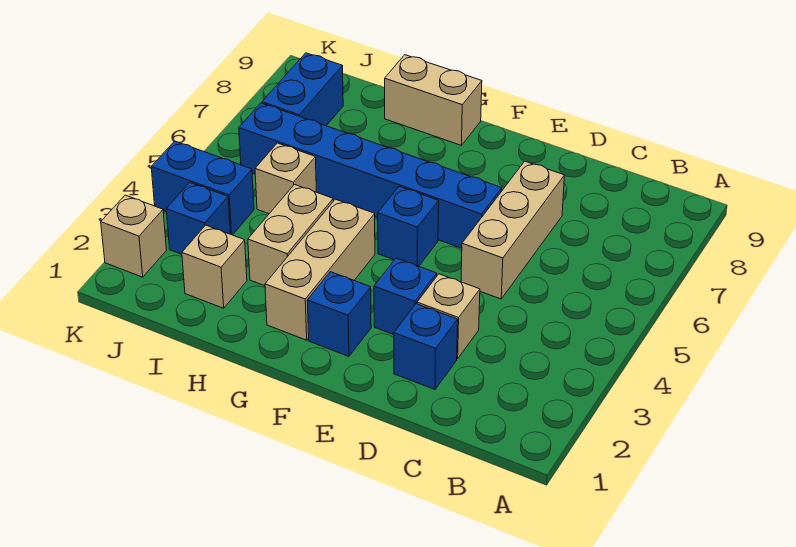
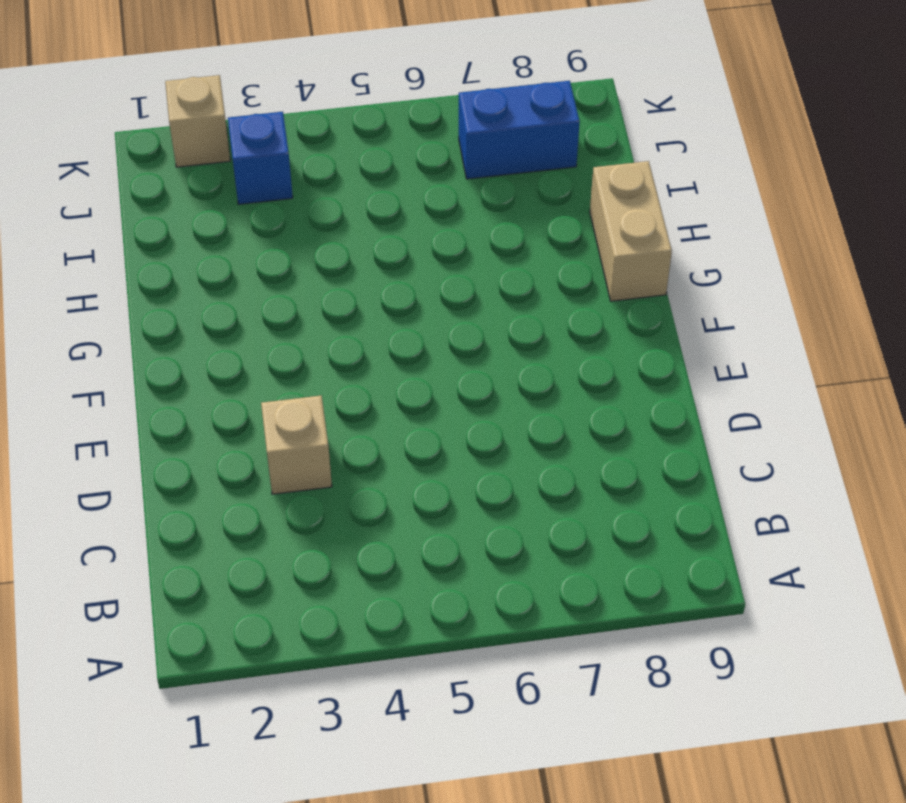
none -> blue brick D2 level 1
none -> tan brick D5:D7 level 1
none -> blue brick E3 level 1

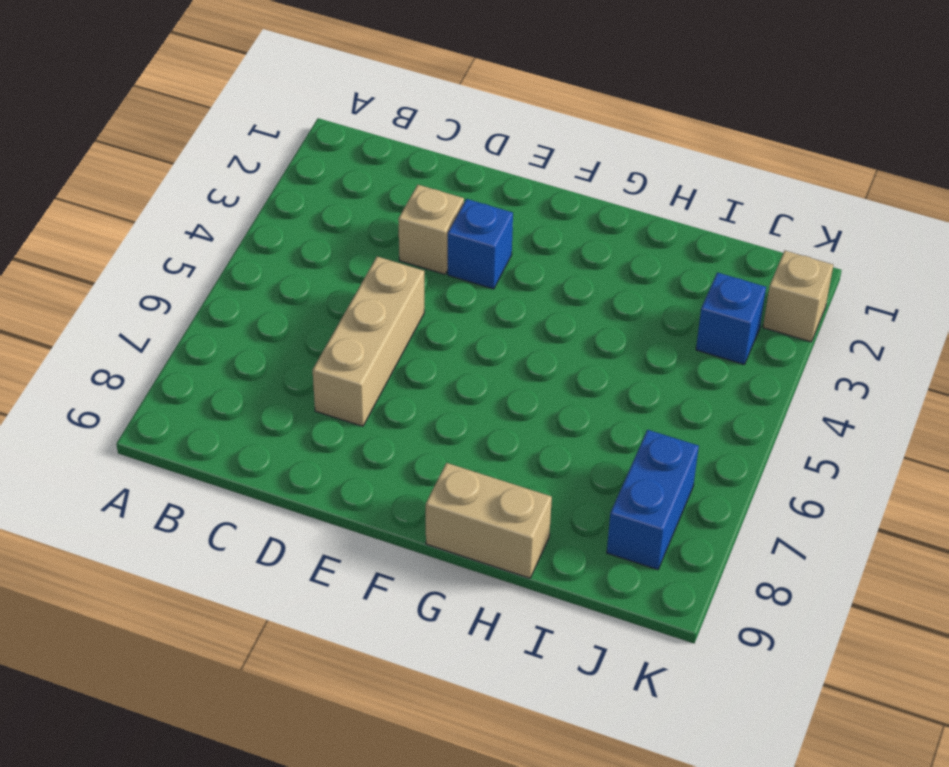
none -> blue brick D2 level 1
none -> blue brick E6:J6 level 1
none -> blue brick F2 level 1

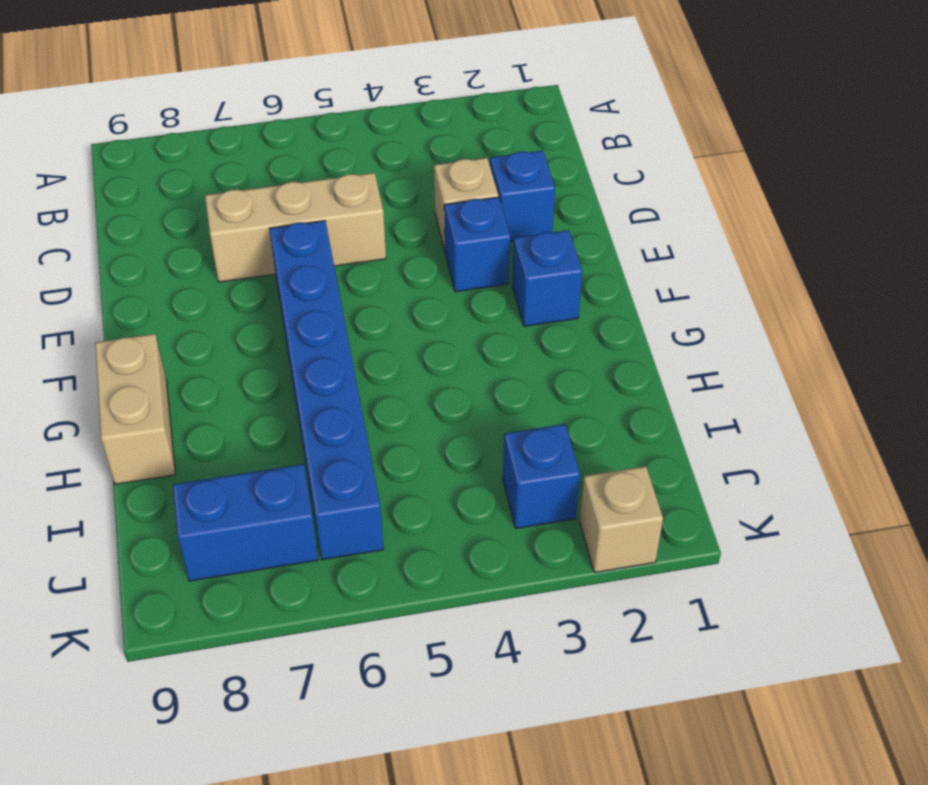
none -> blue brick F5 level 1
none -> tan brick G2:G4 level 1
none -> tan brick H3:H4 level 1

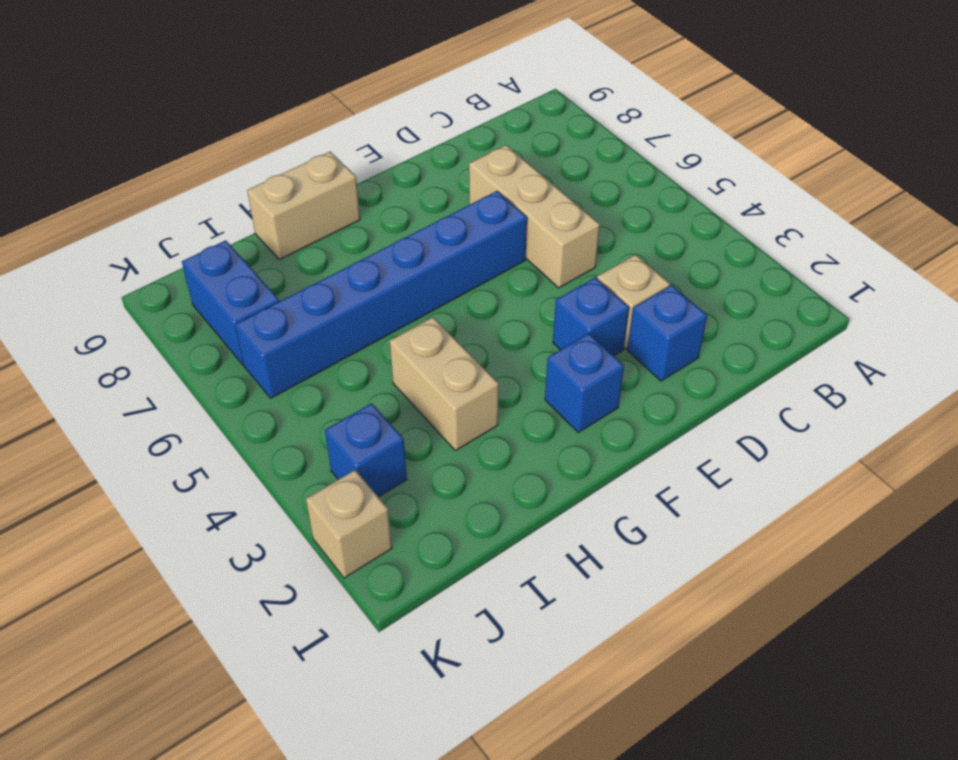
none -> blue brick F5 level 1
none -> tan brick G2:G4 level 1
none -> tan brick I2 level 1

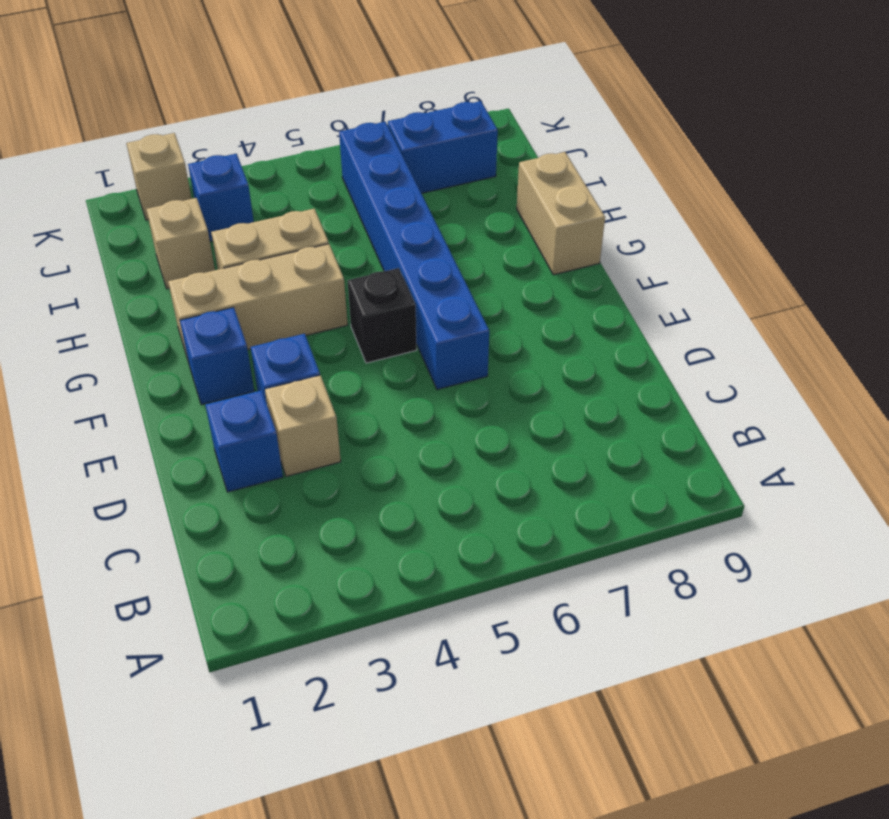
black brick F5 level 1 -> blue brick F5 level 1
none -> tan brick D5:D7 level 1
none -> tan brick I5 level 1
none -> blue brick J4:K4 level 1

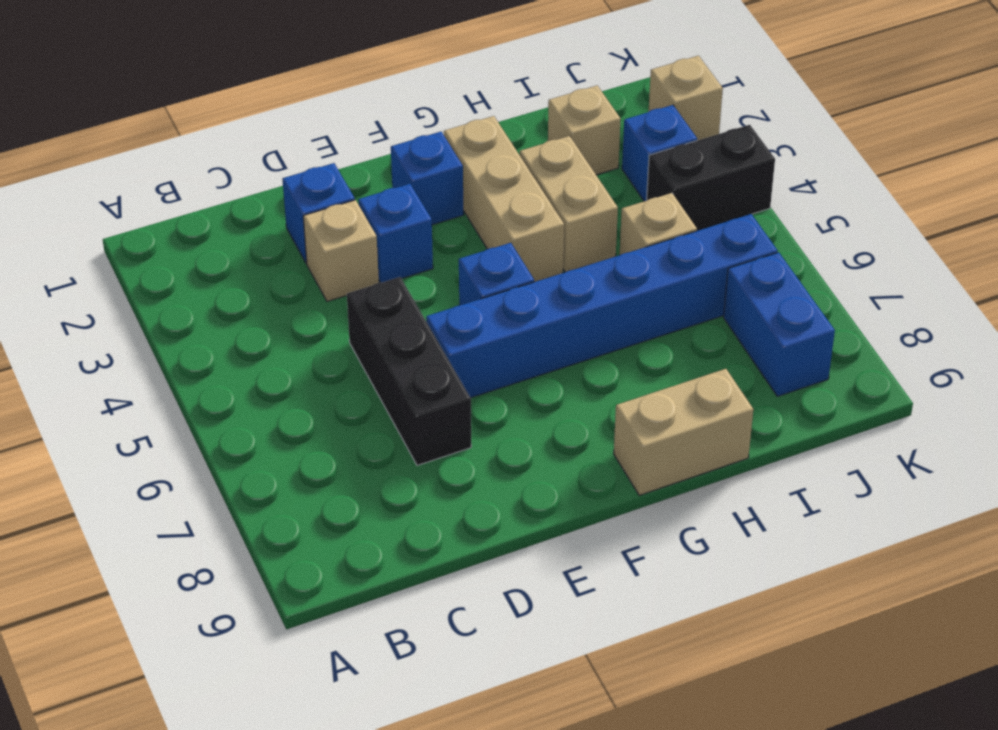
black brick D5:D7 level 1 -> tan brick D5:D7 level 1
black brick J4:K4 level 1 -> blue brick J4:K4 level 1

